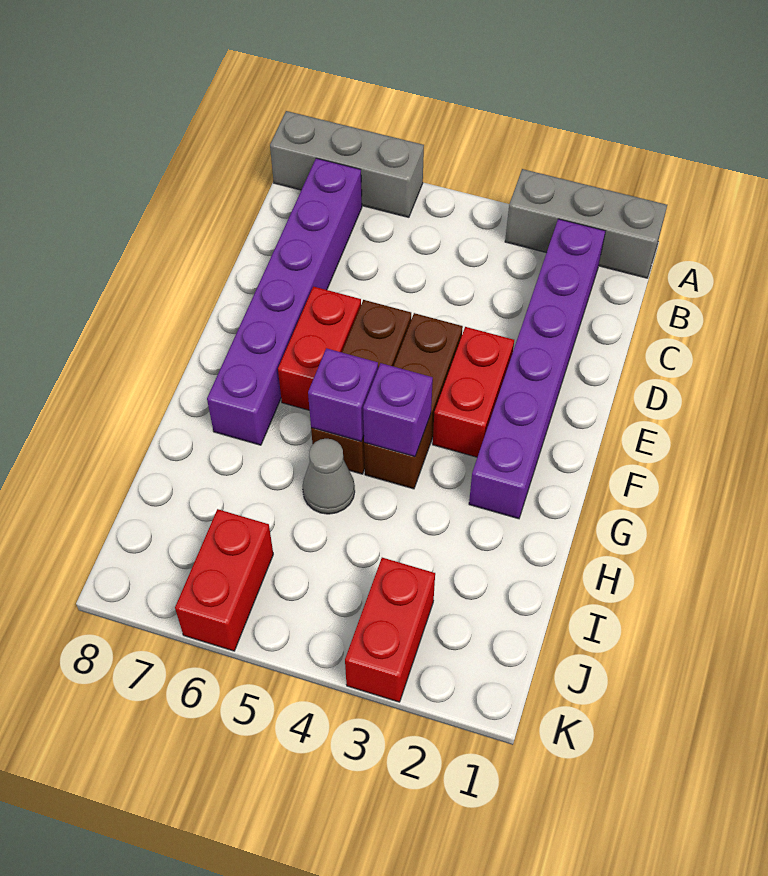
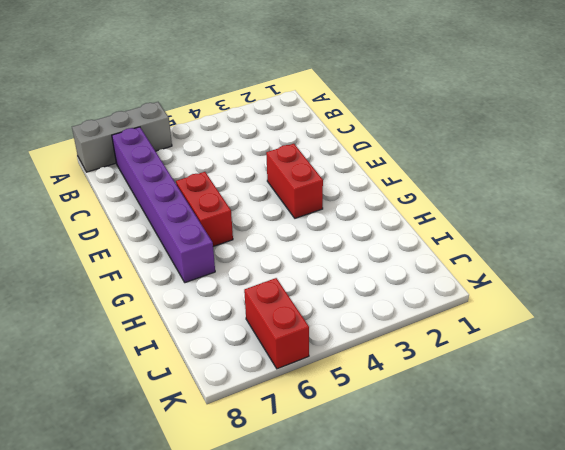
none -> grey brick A1:A3 level 1
none -> purple brick B2:G2 level 1
none -> brown brick E4:G4 level 1

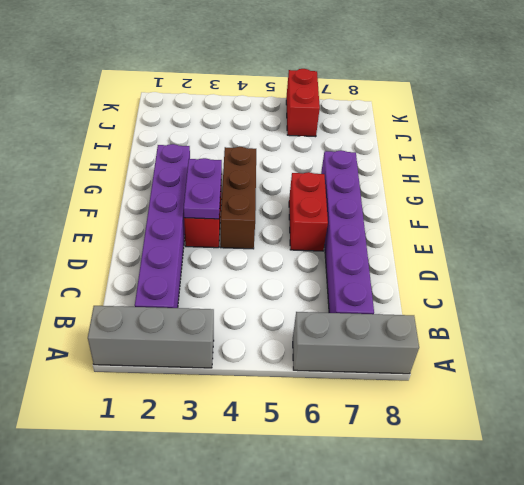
purple plate E3:F3 level 2 -> none
none -> brown brick E5:G5 level 1
none -> grey cone H5 level 1
none -> red brick J3:K3 level 1

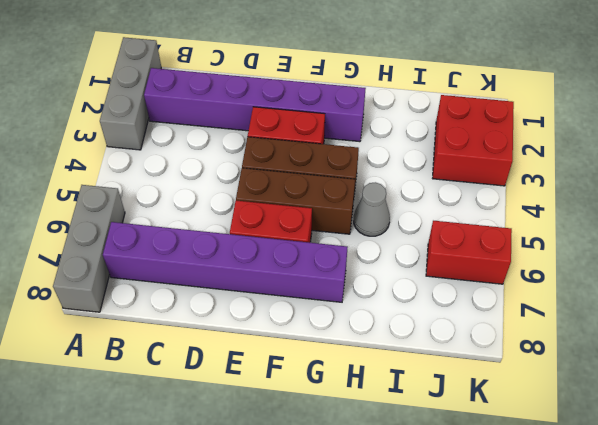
red brick J2:K3 level 1 -> red brick J3:K3 level 1
none -> purple brick G4 level 2
none -> purple brick G5 level 2

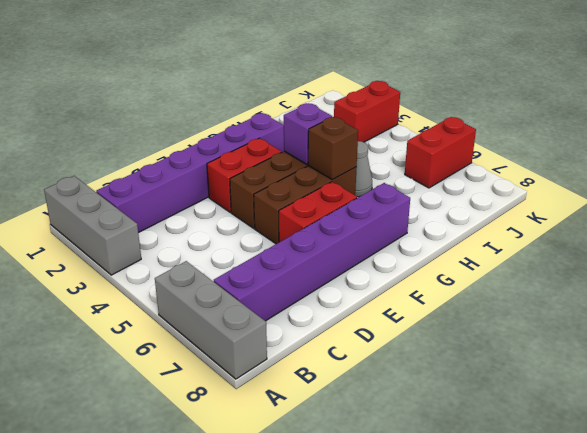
brown brick G5 level 2 -> purple brick G5 level 2

